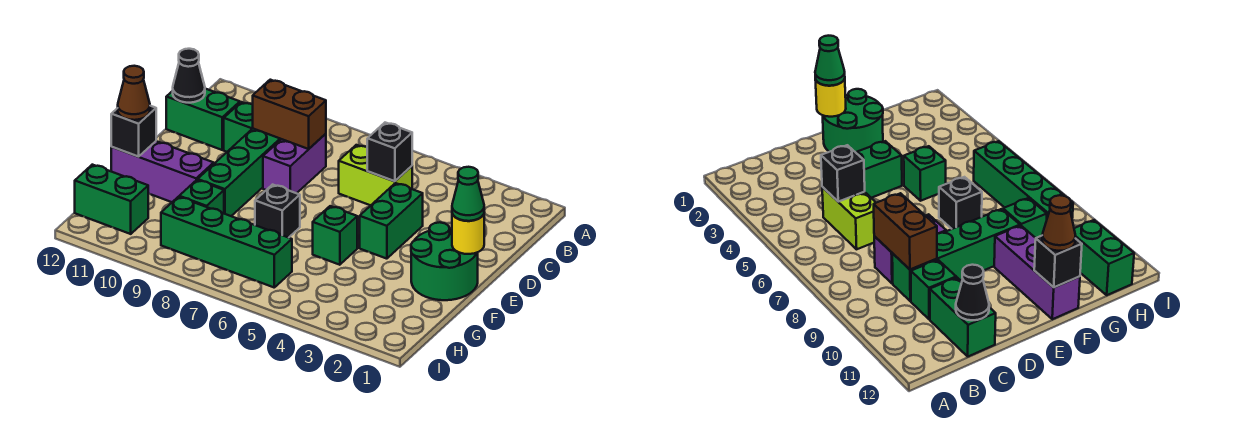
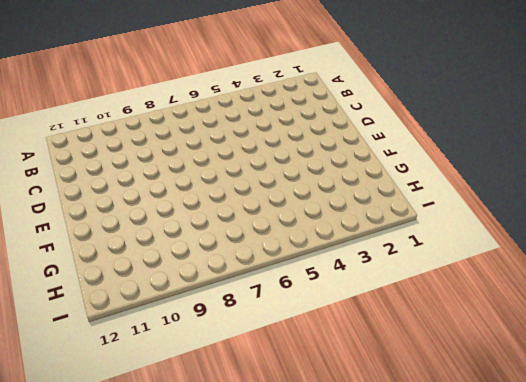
none -> lime brick C5:C6 level 1
none -> purple brick C8:D8 level 1
none -> green brick C9:F9 level 1

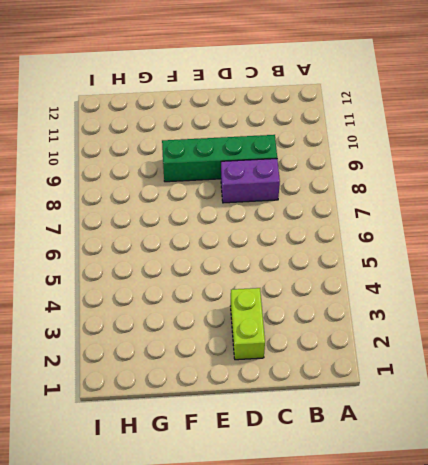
lime brick D2:D3 level 1 -> lime brick C5:C6 level 1
none -> green brick C10 level 1
none -> green brick C11:C12 level 1
none -> green brick D4:E4 level 1

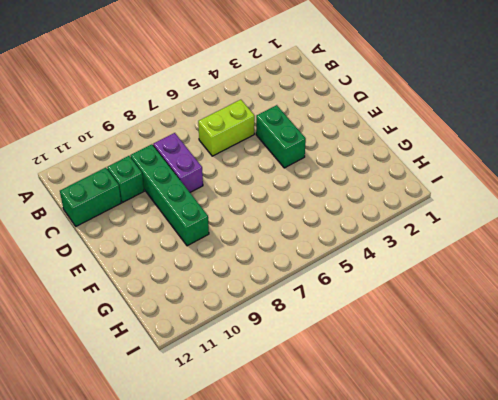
none -> green round brick E1:F2 level 1
none -> green brick F5 level 1
none -> black brick F7 level 1

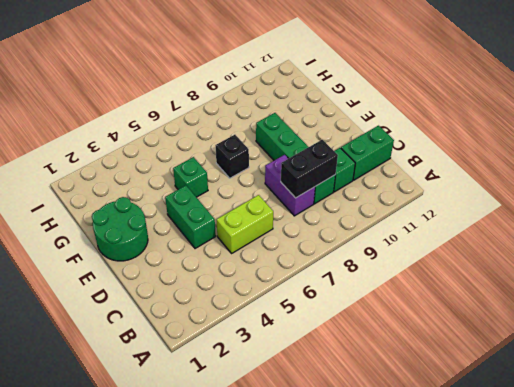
black brick C8:C9 level 2 -> brown brick C8:C9 level 2
none -> purple brick F10:F12 level 1
none -> green brick G9 level 1
none -> green brick H6:H9 level 1

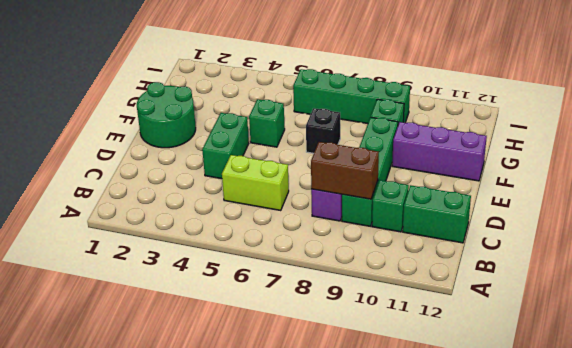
none -> green brick H11:H12 level 1
none -> black brick C5 level 2
none -> black cone C12 level 2

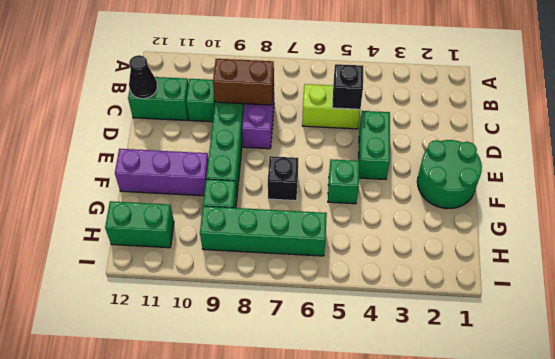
none -> yellow round brick E1 level 2
none -> black brick F12 level 2
none -> green cone E1 level 3

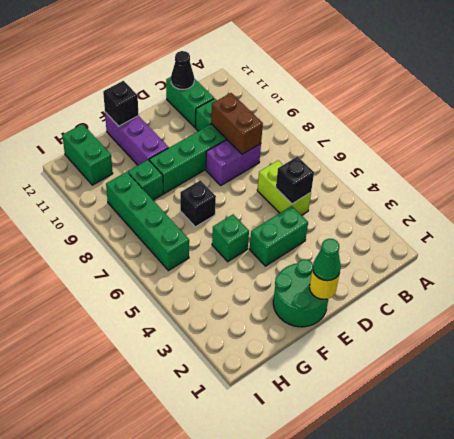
none -> brown cone F12 level 3

